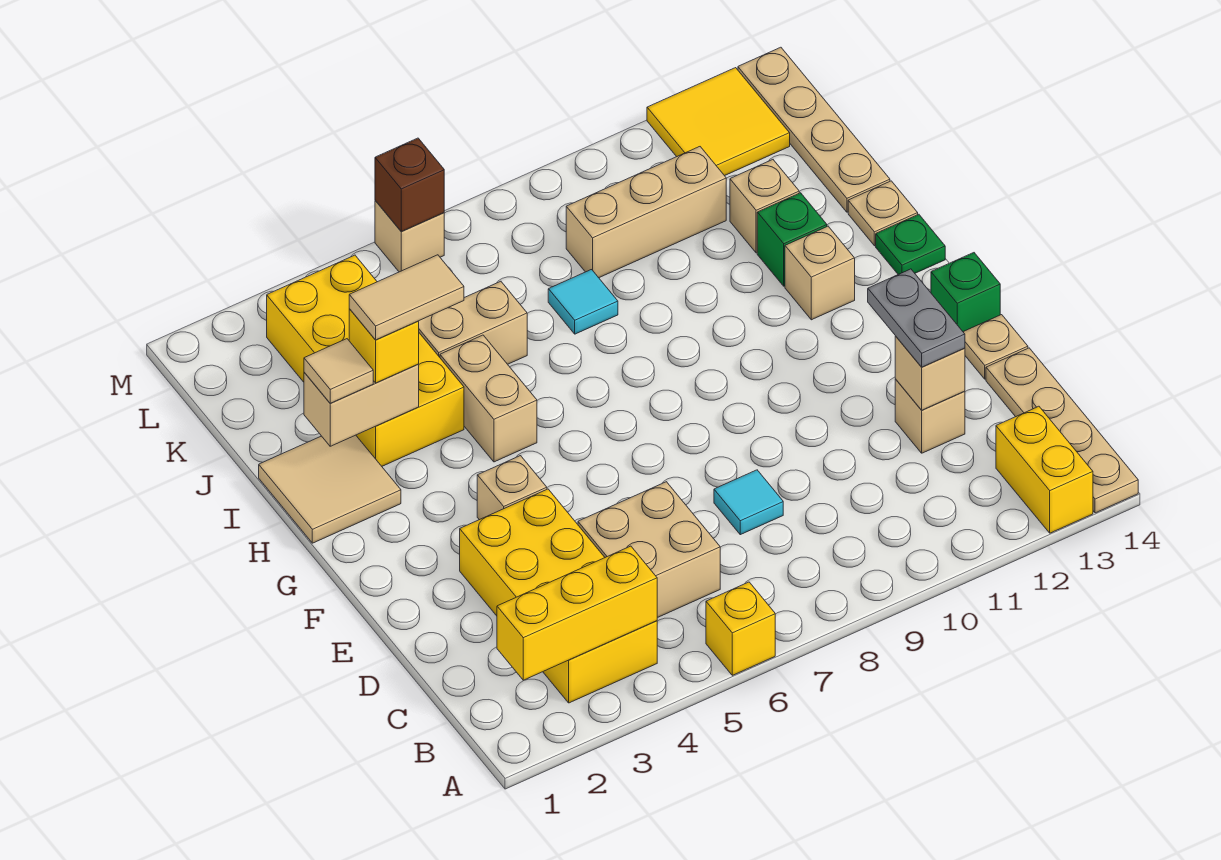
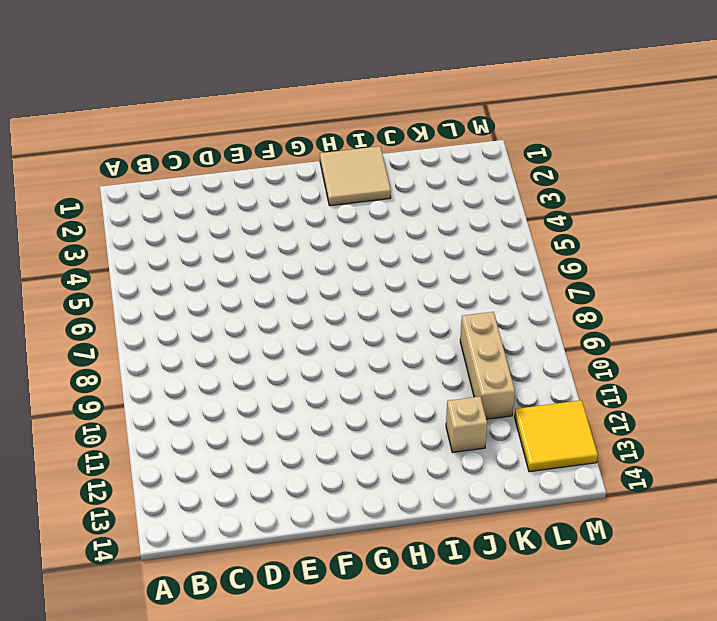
none -> yellow brick A6 level 1
none -> yellow brick A13:B13 level 1
none -> tan plate A14:D14 level 1
none -> yellow brick B3:E4 level 1

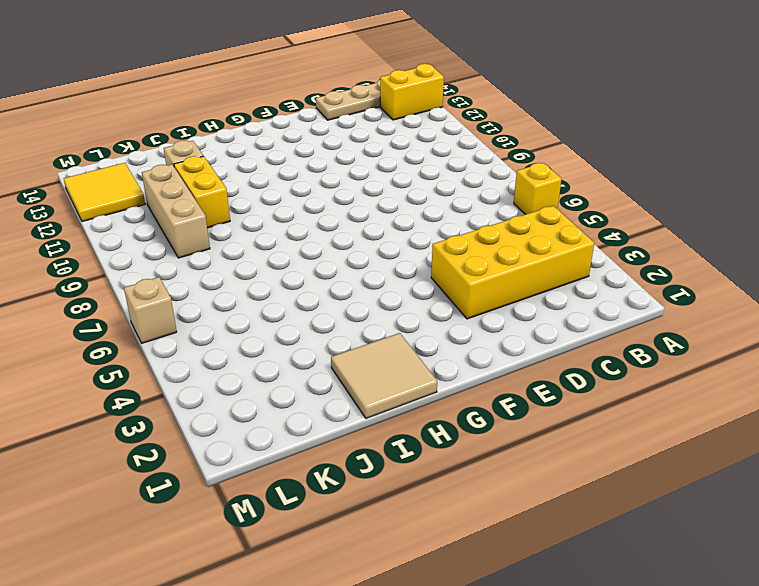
yellow brick J10:J11 level 1 -> none
none -> tan brick C5:D6 level 1
none -> cyan tile D8 level 1
none -> tan brick D12 level 1
none -> tan plate E14 level 1

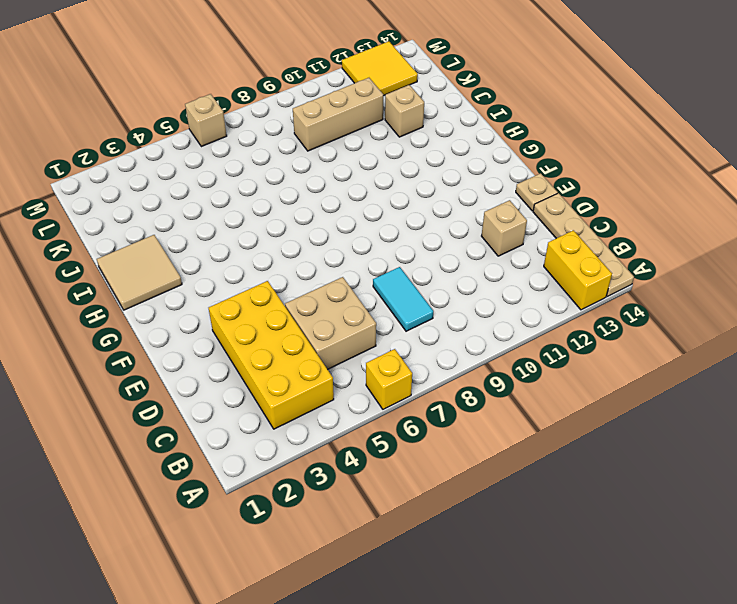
cyan tile C8:D8 level 1 -> cyan tile D8 level 1
none -> tan brick F4 level 1
none -> green brick F14 level 1
none -> tan brick H5:I5 level 1
none -> tan brick H12 level 1

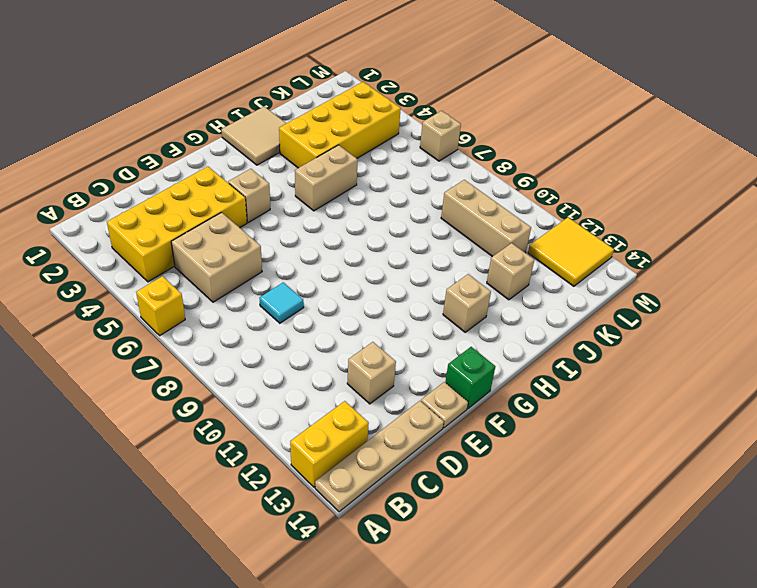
none -> green plate H14 level 1
none -> green brick I12 level 1
none -> tan plate I14 level 1
none -> tan brick J5:J6 level 1

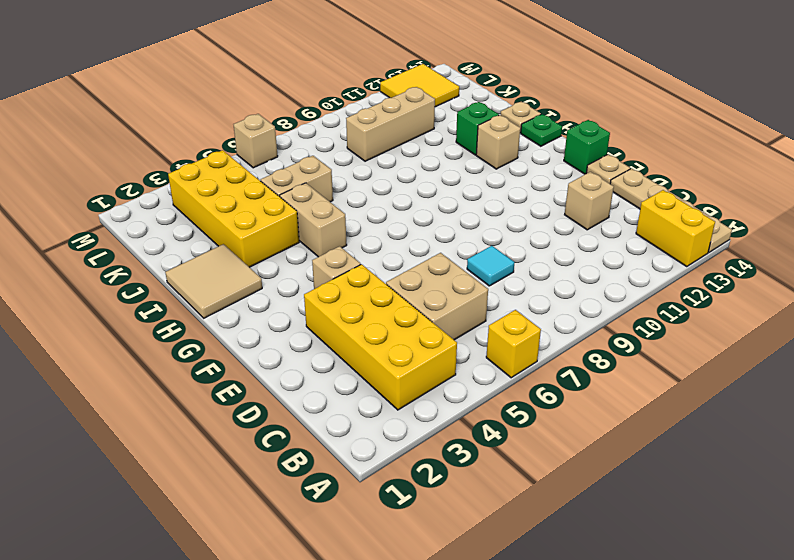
none -> cyan tile J8 level 1
none -> tan brick J12 level 1
none -> tan plate J14:M14 level 1
none -> yellow brick B2:B4 level 2

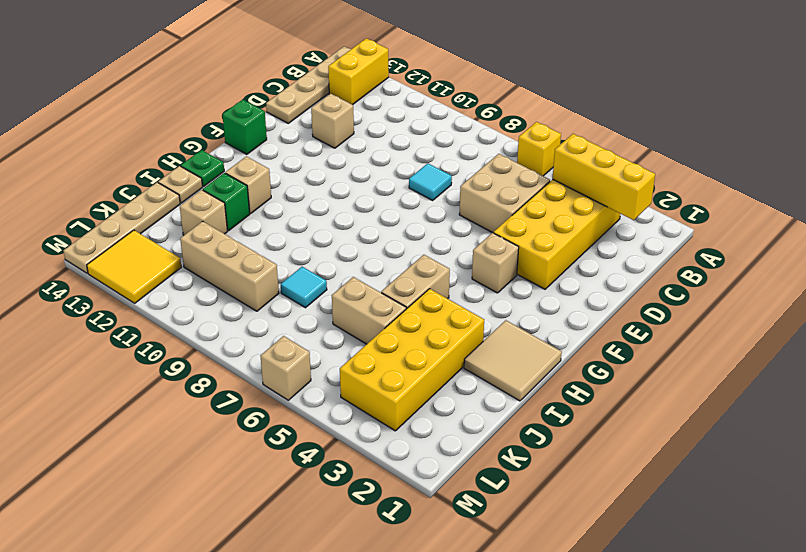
none -> tan plate E14 level 1
none -> tan brick D12 level 2
none -> tan brick I2:I3 level 2
none -> brown brick M6 level 2

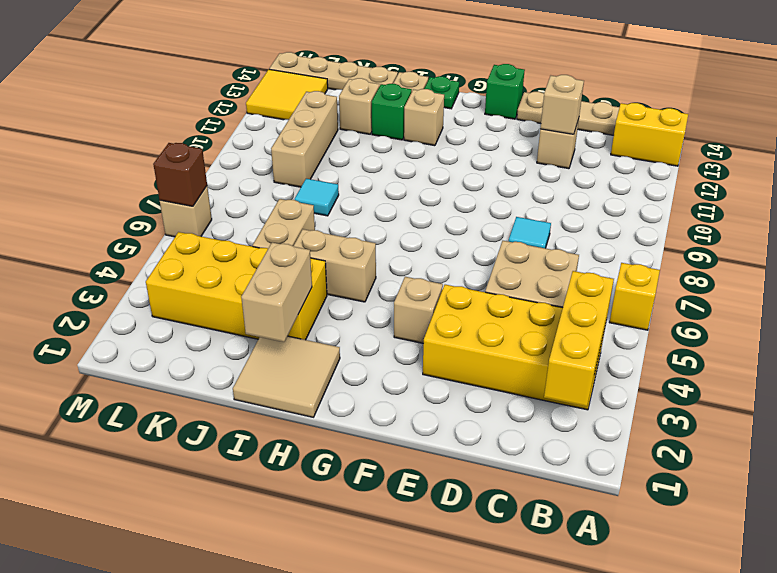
none -> grey plate D12:E12 level 3
none -> tan tile I2 level 3
none -> yellow brick I3 level 3
none -> tan tile I3:I4 level 4

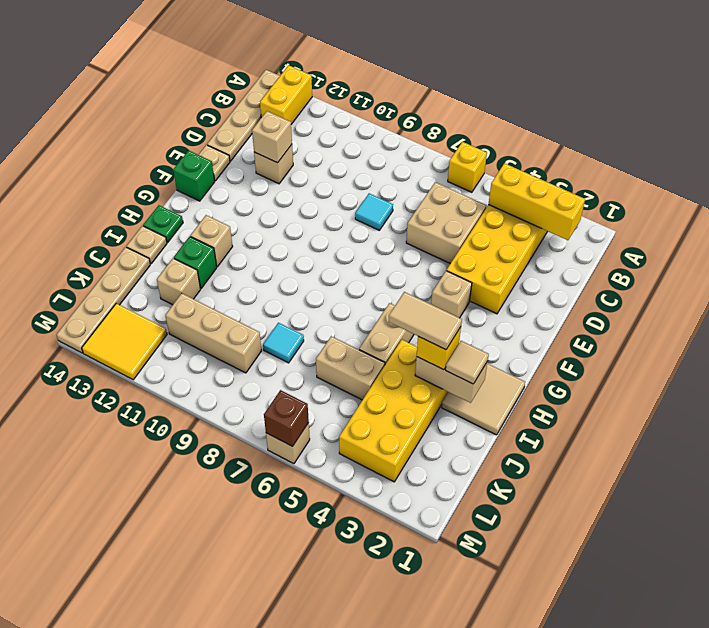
none -> grey plate D12:E12 level 3

